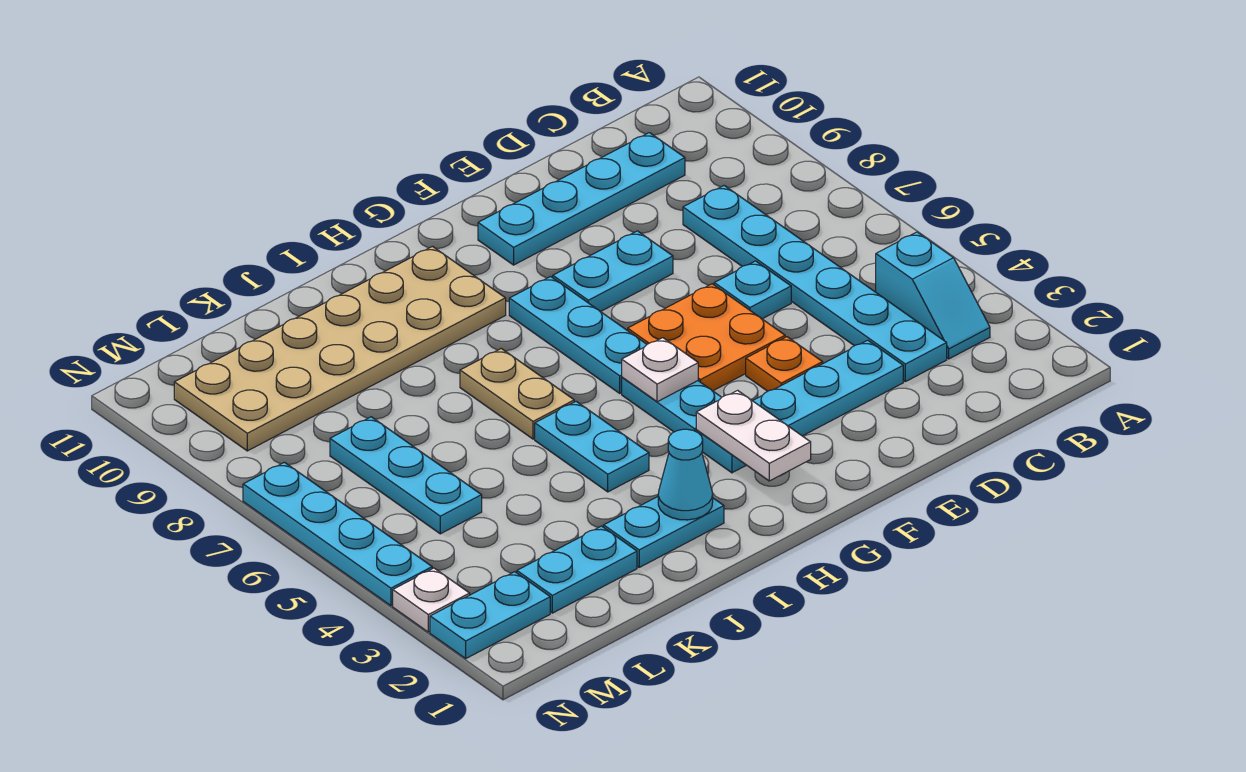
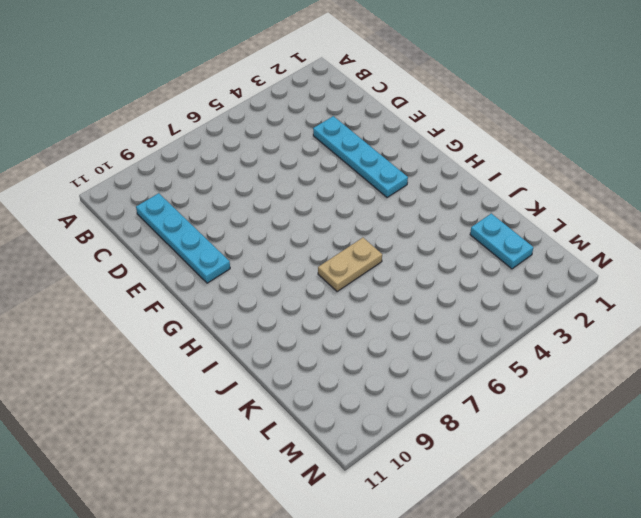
none -> cyan slope B3:B4 level 1 top 4
none -> cyan plate C3:C8 level 1
none -> cyan plate D6 level 1

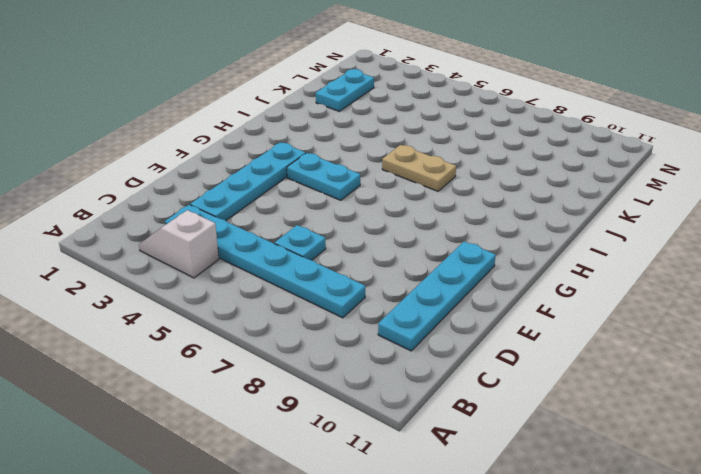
white slope B3:B4 level 1 top 4 -> cyan slope B3:B4 level 1 top 4
none -> orange plate E4 level 1
none -> orange plate E5:F6 level 1
none -> cyan plate E8:F8 level 1

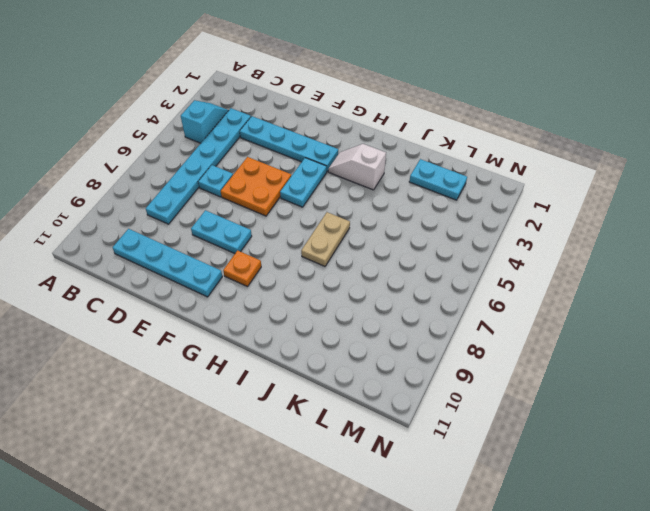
orange plate G9 level 1 -> orange plate E4 level 1
white slope H3:I3 level 1 top I -> none
none -> cyan plate G6:G8 level 1
none -> tan plate H9:M10 level 1
none -> cyan plate I2:J2 level 1

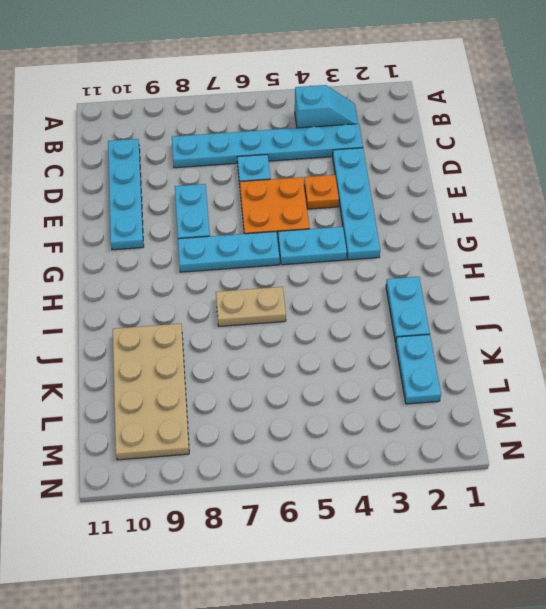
tan plate J9:M10 level 1 -> tan plate H9:M10 level 1
none -> cyan plate I4:I5 level 1
none -> cyan plate L5:L7 level 1
none -> cyan plate M2:N2 level 1

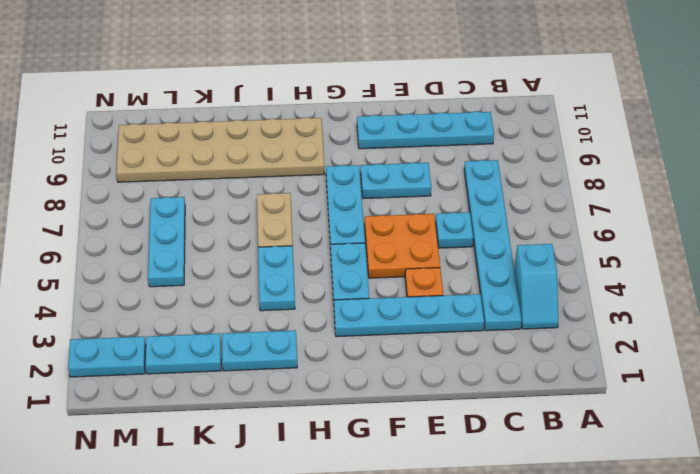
none -> white plate N3 level 1
none -> cyan plate N4:N7 level 1
none -> white plate G2:G3 level 2

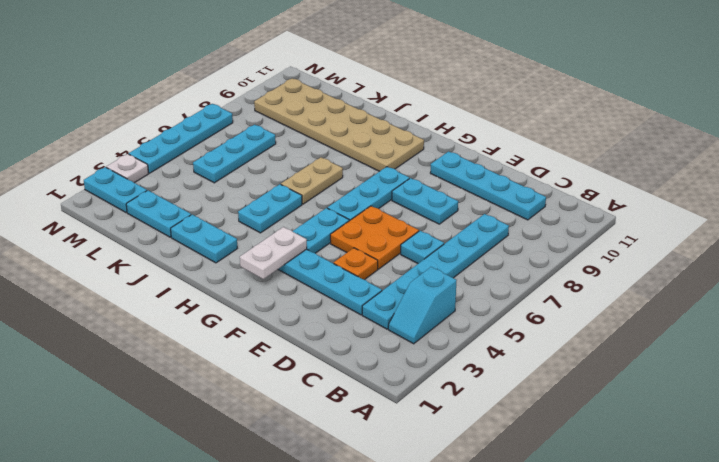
none -> white plate G5 level 2
none -> cyan cone I2 level 2

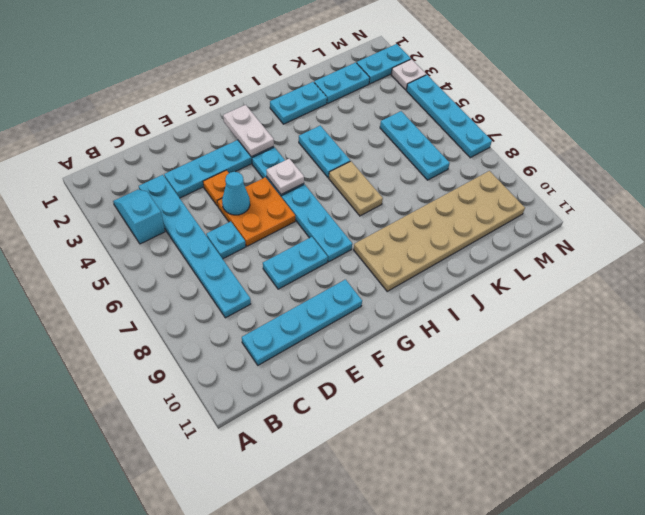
cyan cone E5 level 2 -> cyan cone I2 level 2

